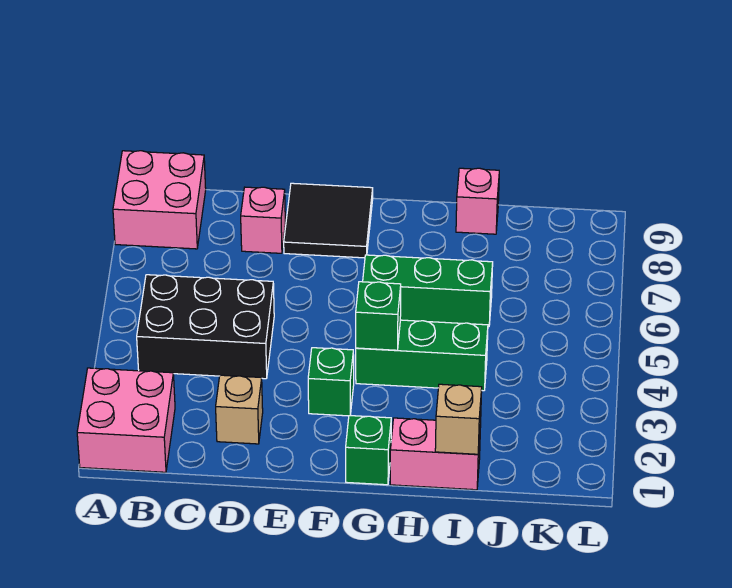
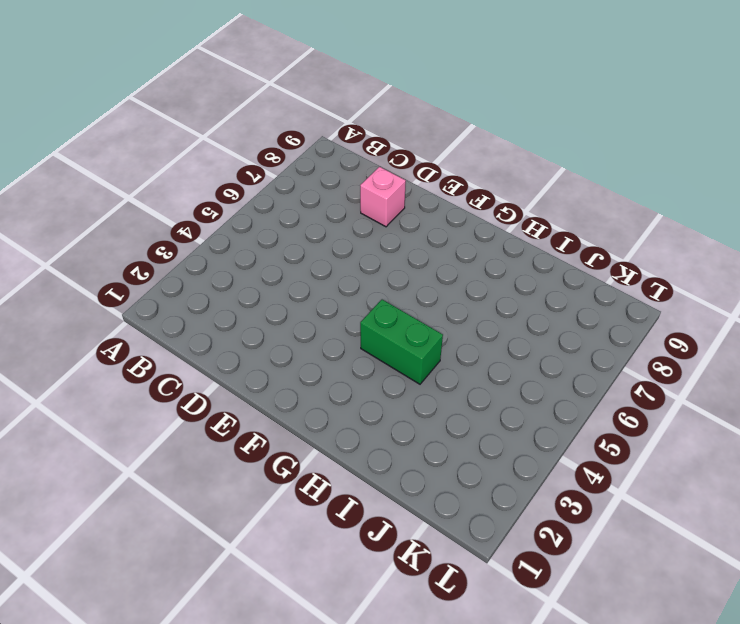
green brick G4:H4 level 1 -> green brick G4:I4 level 1
none -> pink brick A1:B2 level 1
none -> pink brick A8:B9 level 1
none -> black brick B4:D5 level 1

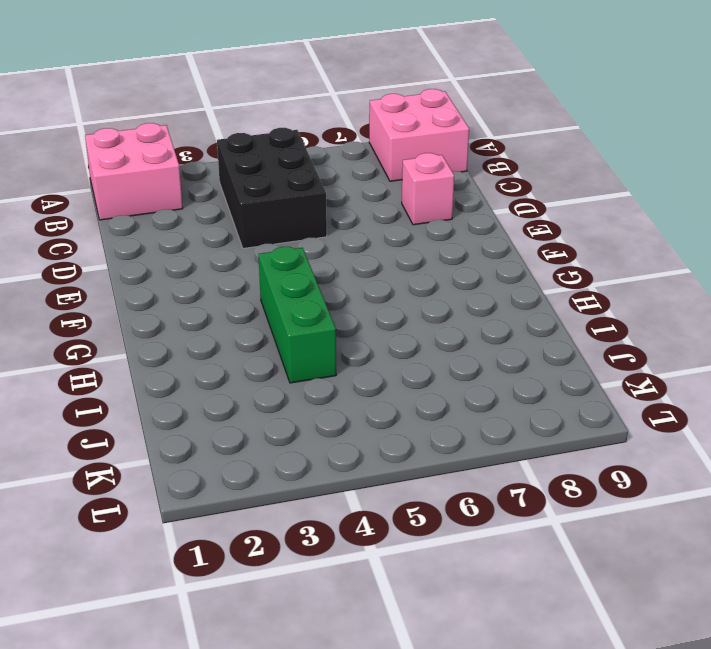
none -> tan brick D2 level 1
none -> black tile E8:F9 level 1
none -> green brick F3 level 1

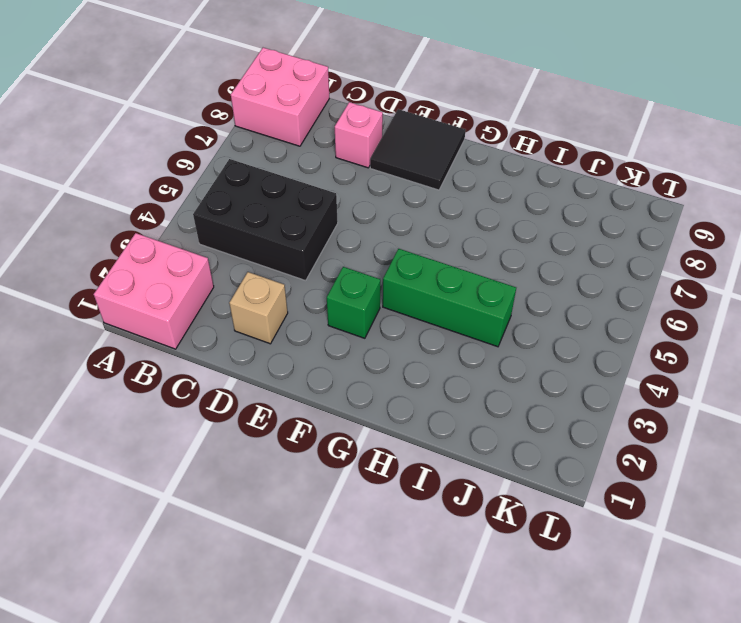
none -> green brick G1 level 1
none -> green brick G6:I6 level 1
none -> pink brick H1:I1 level 1

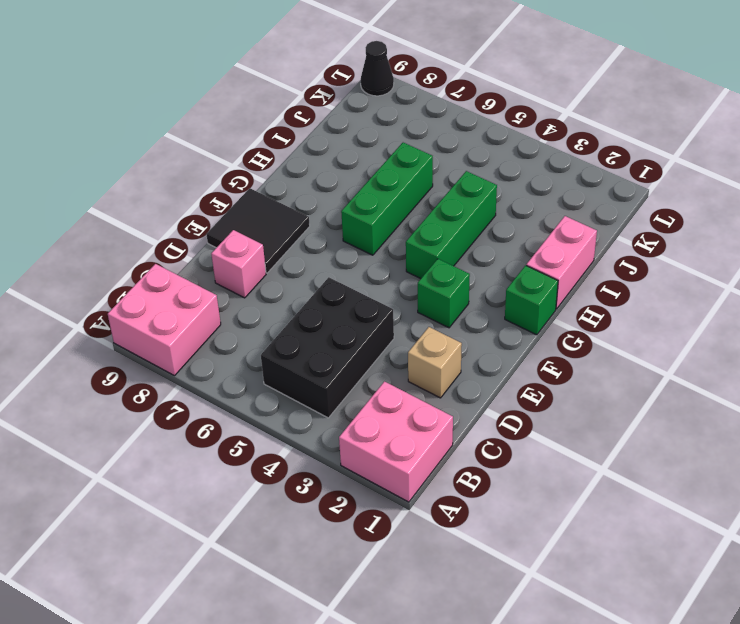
black cone L9 level 1 -> none
none -> pink brick I9 level 1
none -> green brick G4 level 2
none -> tan brick I1 level 2

